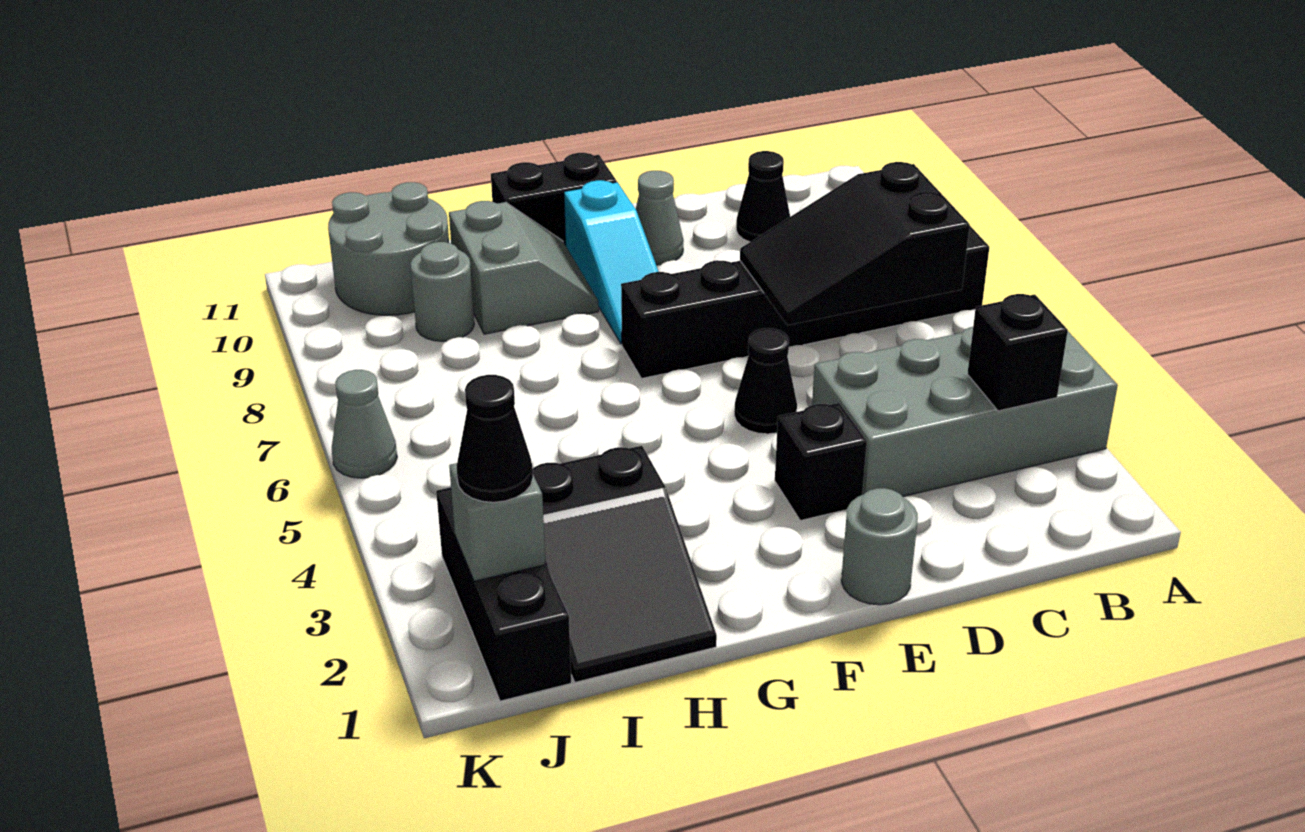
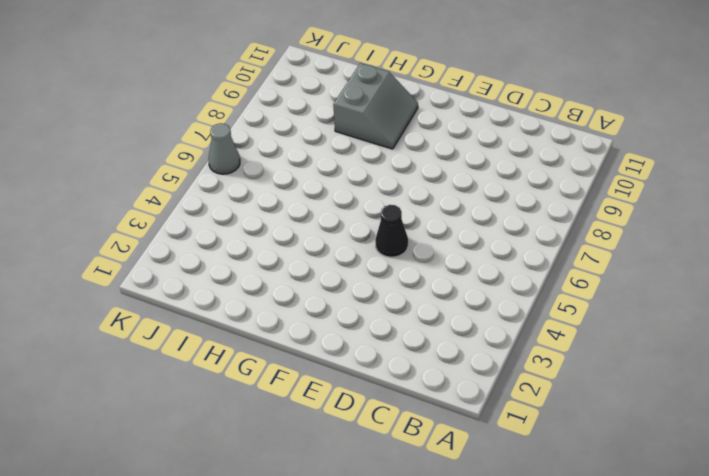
none -> grey brick A3:D4 level 1
none -> black brick A7:F7 level 1
none -> black cone C10 level 1

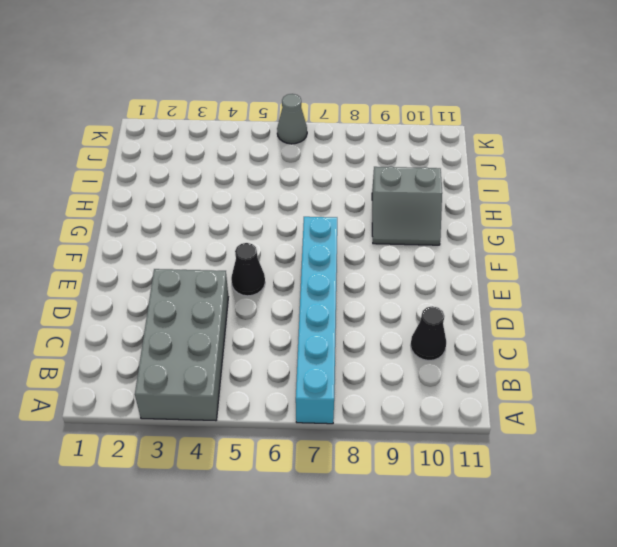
cyan brick A7:F7 level 1 -> black brick A7:F7 level 1
none -> grey round brick E1 level 1
none -> black brick E3 level 1
none -> grey cone E10 level 1

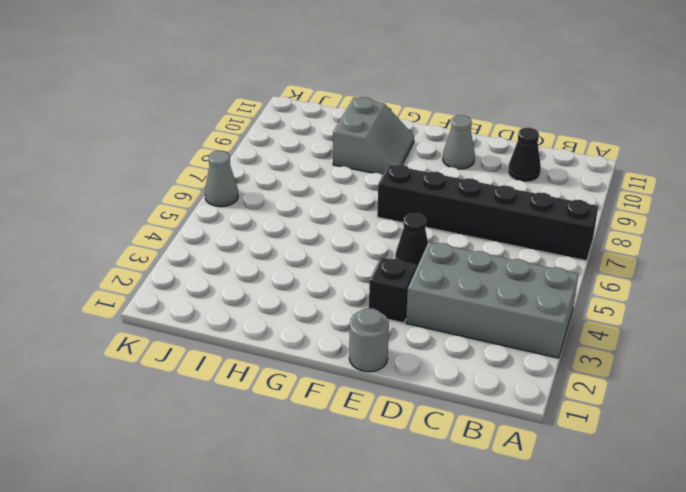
none -> cyan slope F8:F10 level 1 top 10
none -> black brick F11:G11 level 1
none -> black slope H1:I3 level 1 top 3

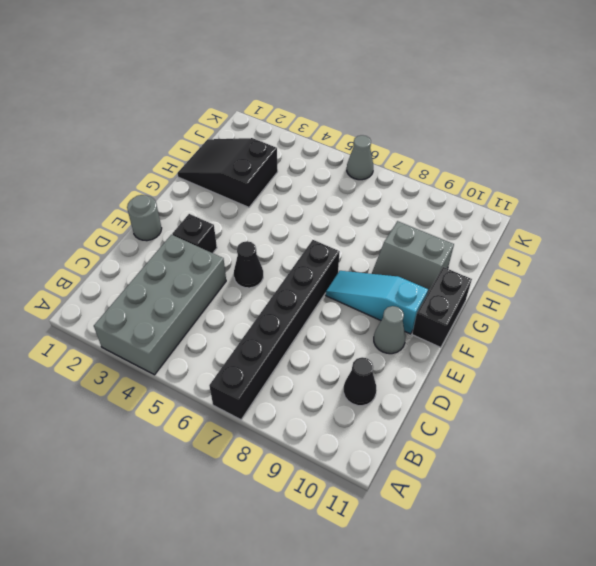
none -> grey round brick I9 level 1
none -> grey round brick I10:J11 level 1
none -> black brick J1:J3 level 1

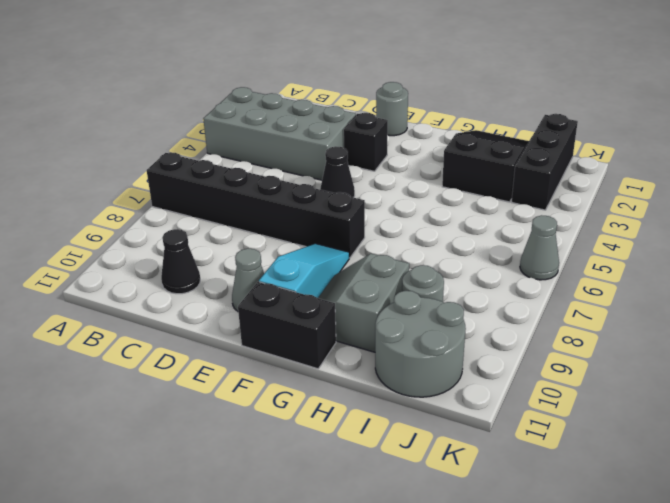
none -> black brick B3 level 2
none -> black slope B6:D7 level 2 top B
none -> grey brick J2 level 2

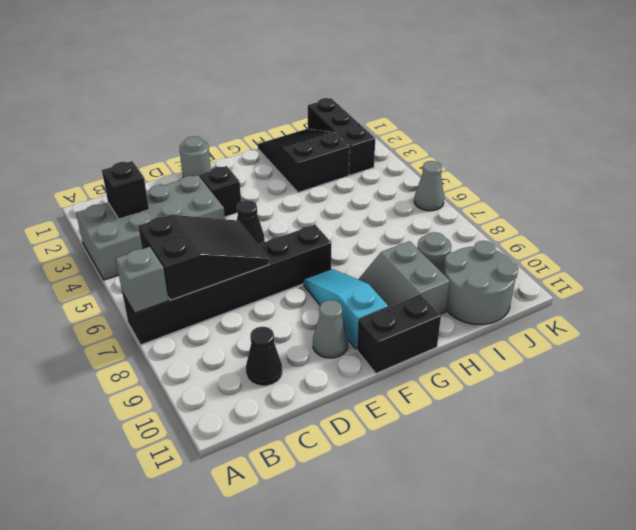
grey brick A7 level 2 -> grey brick J2 level 2
none -> black cone J2 level 3

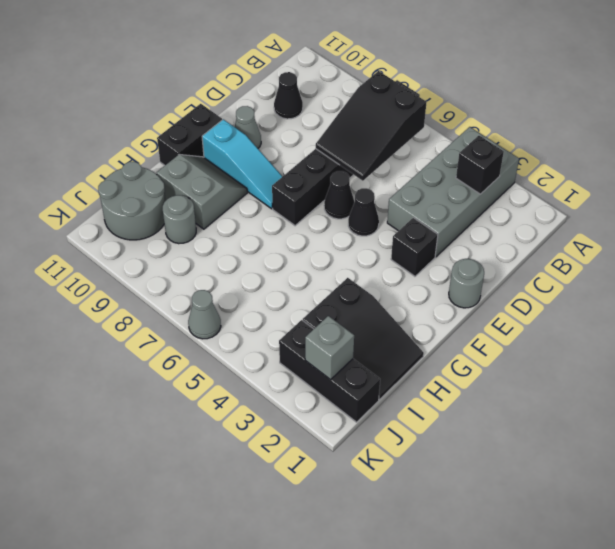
black cone E6 level 1 -> black cone J2 level 3

